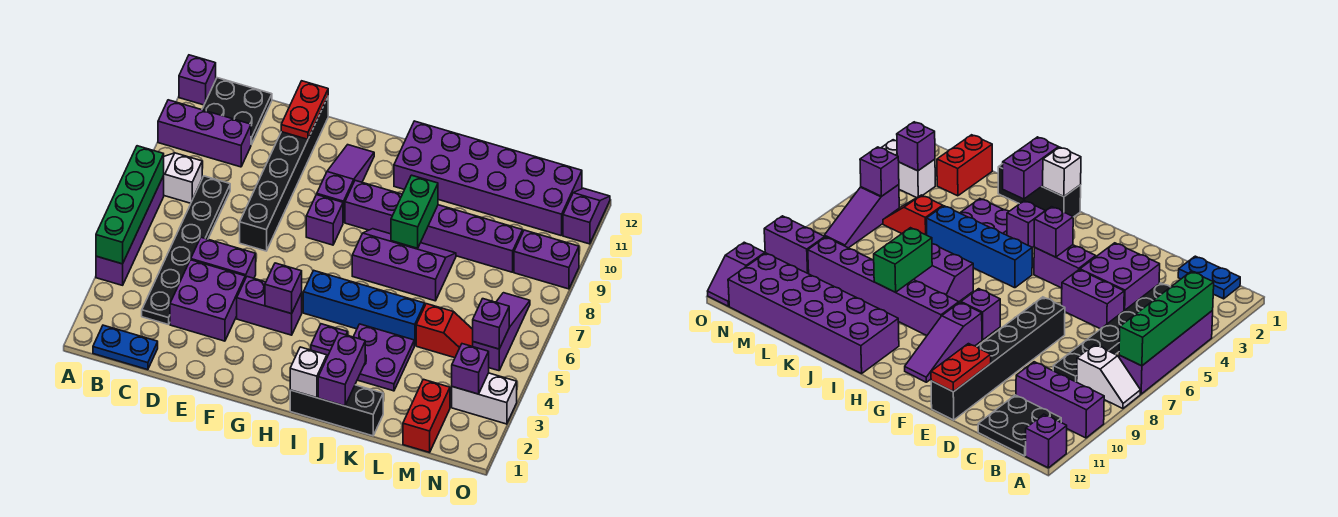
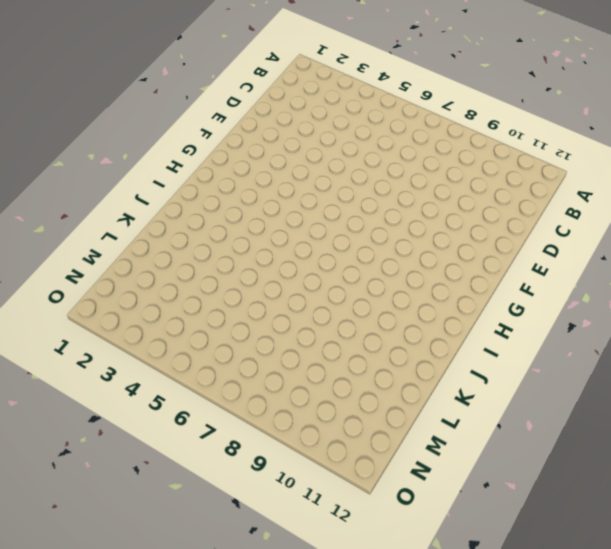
none -> purple brick A4:A7 level 1
none -> white slope A8:B8 level 1 top B
none -> purple brick A10:C10 level 1
none -> purple brick A12 level 1

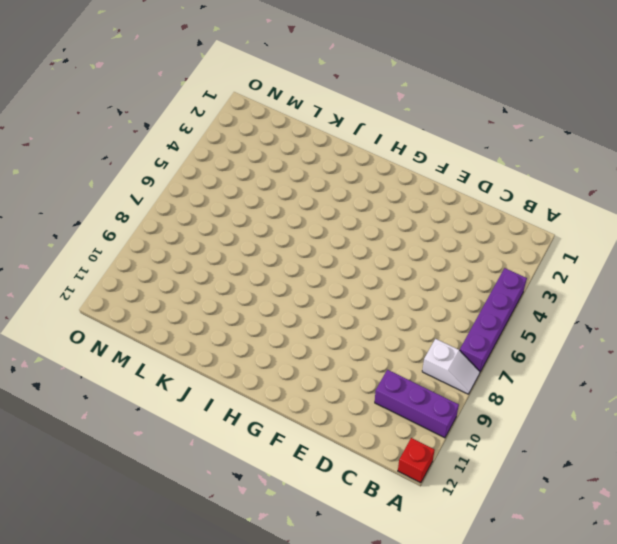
red brick A12 level 1 -> purple brick A12 level 1
none -> blue plate B1:C1 level 1
none -> black plate B11:C12 level 1
none -> black plate C3:C8 level 1
none -> purple brick D3:E4 level 1

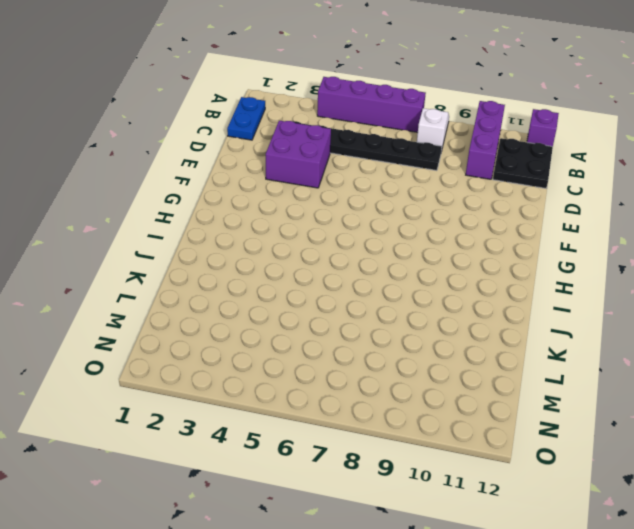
none -> purple brick D5:E5 level 1
none -> black brick E7:E12 level 1
none -> purple brick F4:G4 level 1
none -> purple brick G8 level 1

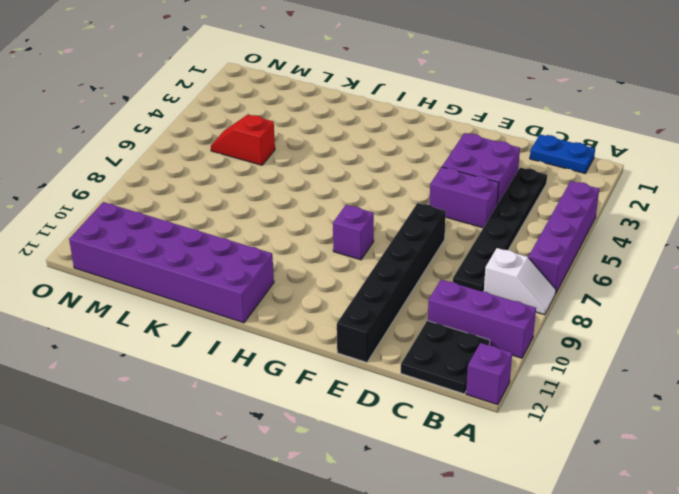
none -> purple brick F4:G4 level 1
none -> purple slope G9:G11 level 1 top 9
none -> blue brick H5:K5 level 1
none -> purple brick H9:M9 level 1

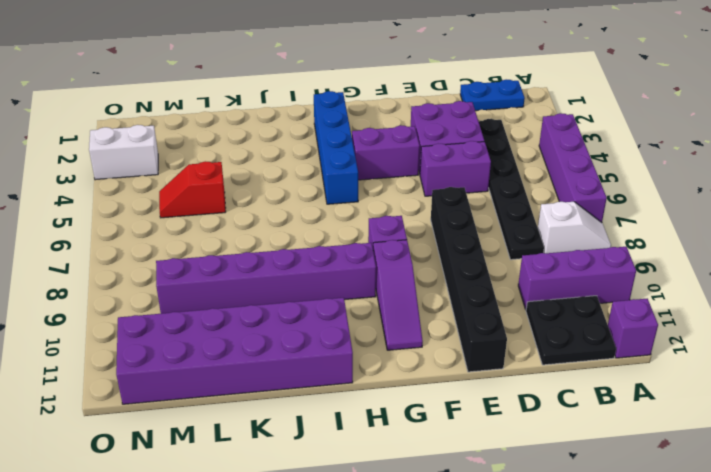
blue brick H2:H5 level 1 -> blue brick H5:K5 level 1
none -> black brick I1:K1 level 1
none -> purple brick I3 level 1
none -> purple slope I7:K8 level 1 top 7
none -> purple plate J3:K4 level 1

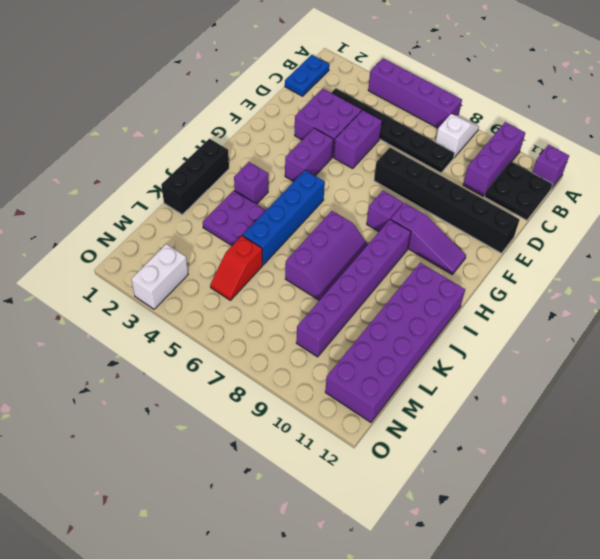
none -> red brick M1:M2 level 1
none -> purple slope N5:N7 level 1 top 5
none -> purple brick N9:O9 level 1
none -> purple slope O11:O12 level 1 top 11

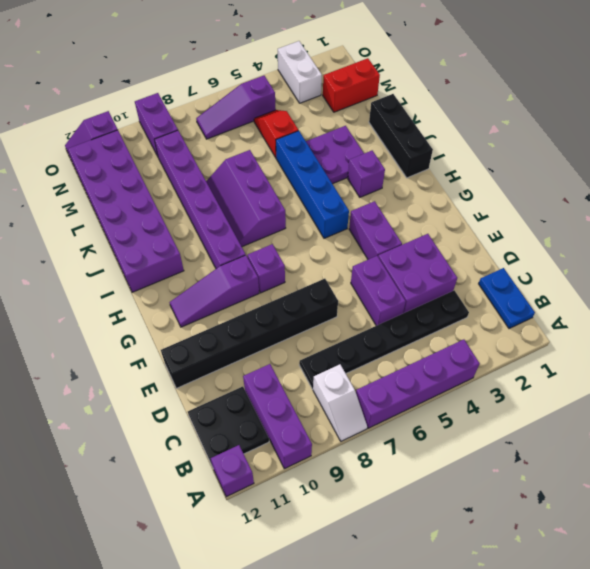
none -> green brick A4:A7 level 2
none -> red plate E11:E12 level 2
none -> purple brick G4 level 2
none -> white brick I1 level 2

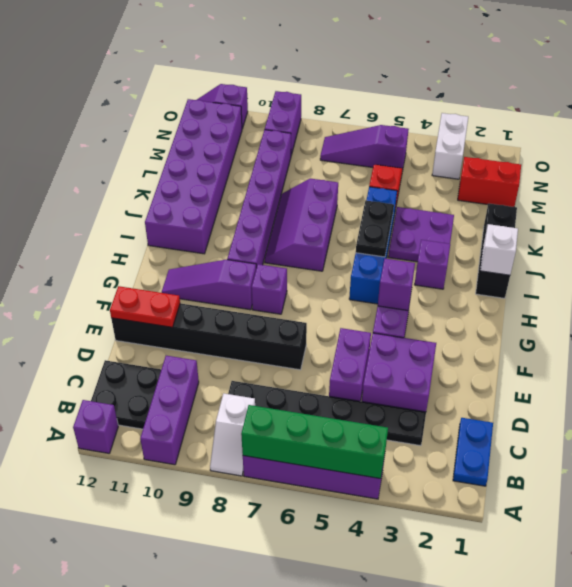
black plate I5:J5 level 2 -> none
none -> purple brick J1:J2 level 2
none -> green brick J8:J9 level 2
none -> purple brick N3 level 2
none -> purple brick N5 level 2

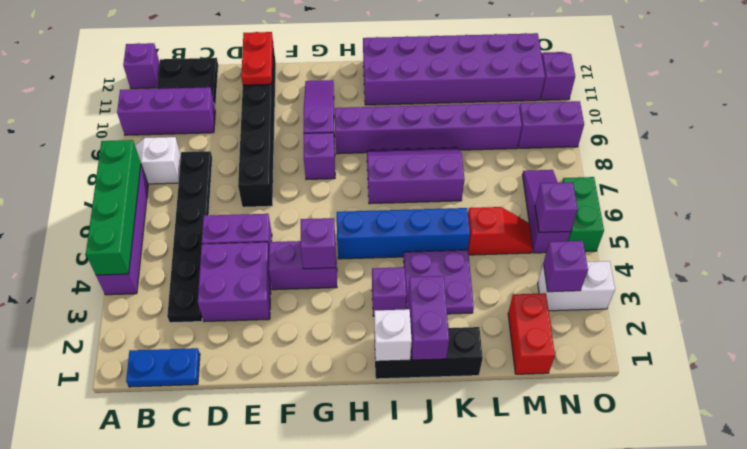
green brick O5:O6 level 1 -> green brick J8:J9 level 2

